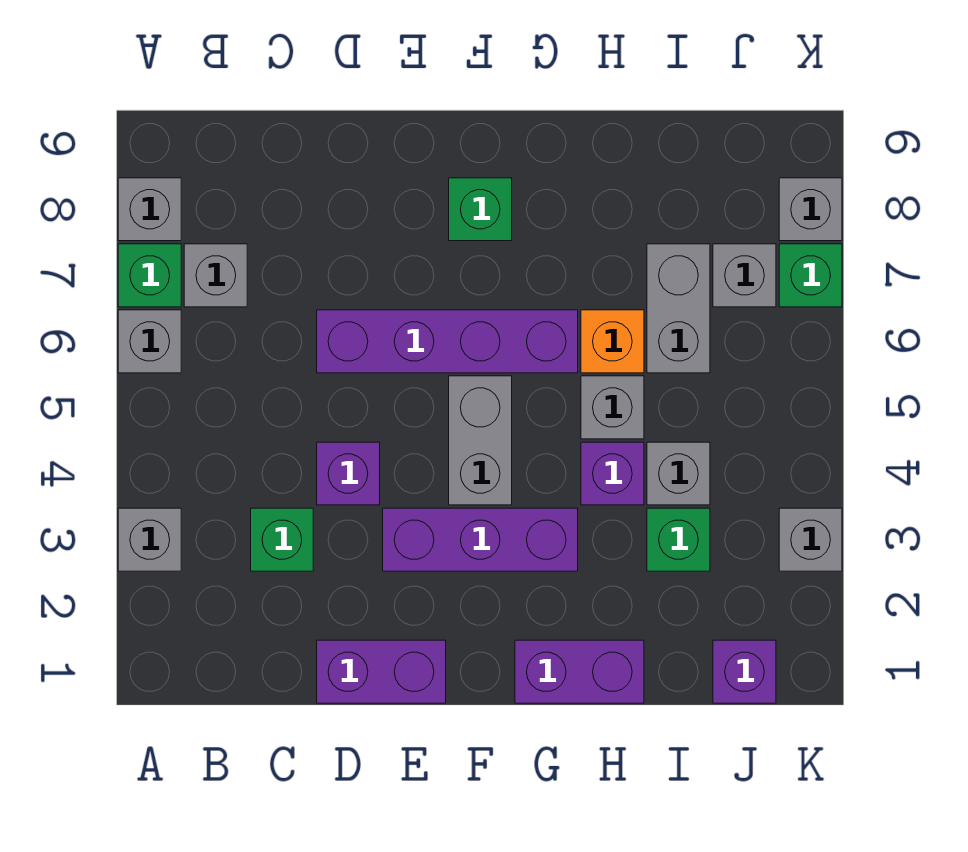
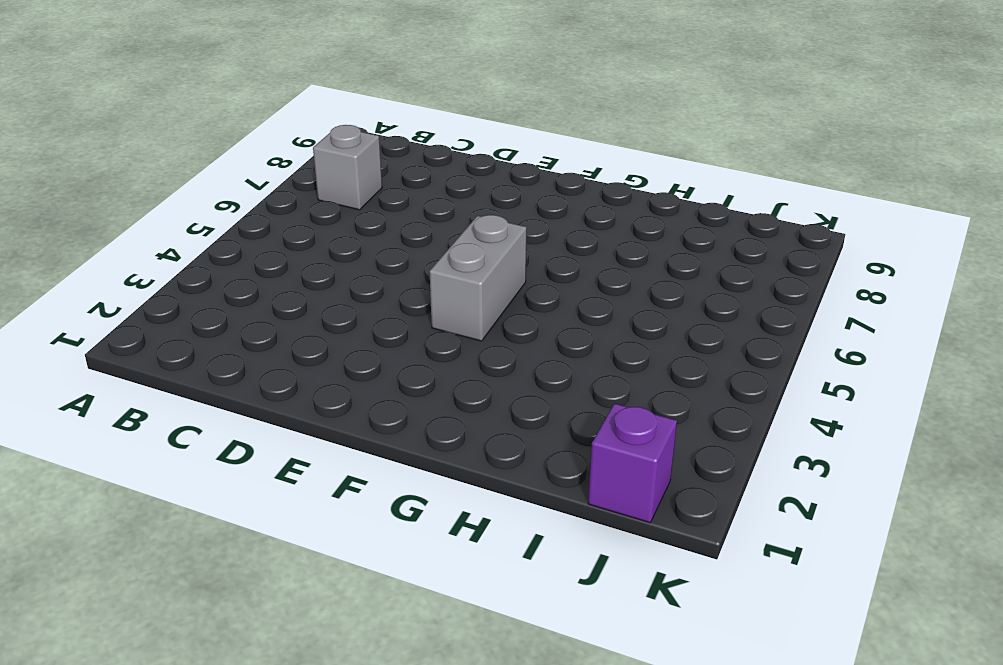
none -> grey brick A3 level 1
none -> grey brick A6 level 1
none -> green brick A7 level 1

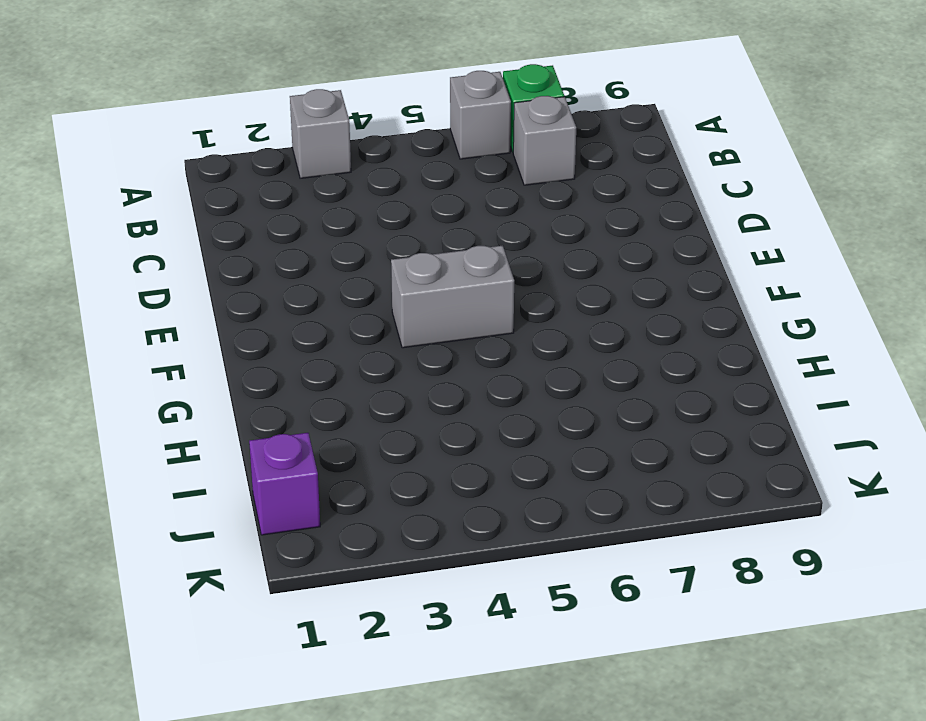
none -> grey brick A8 level 1
none -> green brick C3 level 1
none -> purple brick D1:E1 level 1

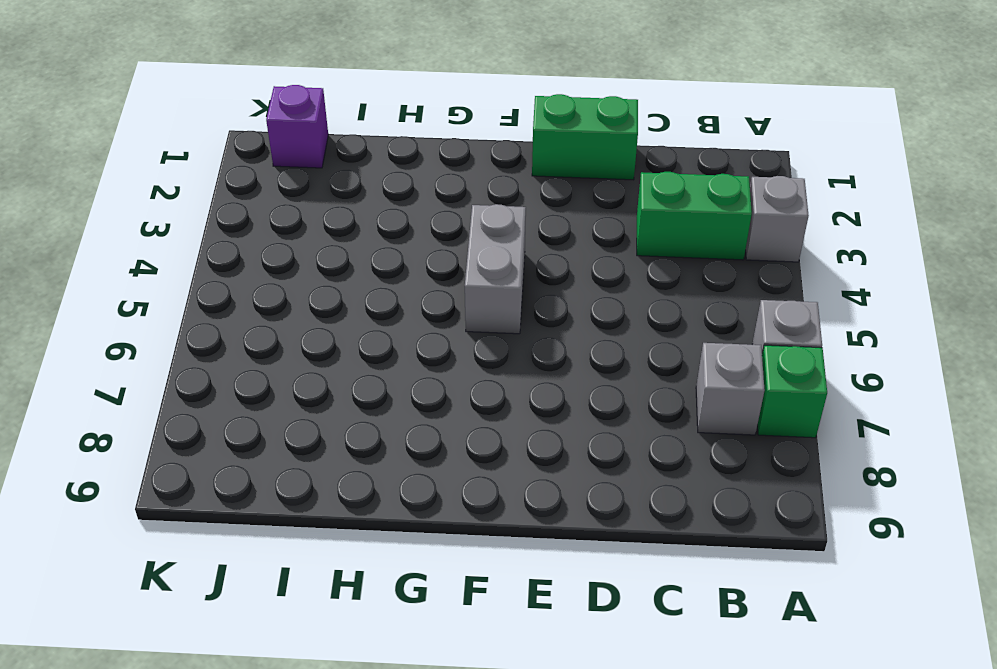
green brick B3:C3 level 1 -> green brick C3 level 1
green brick D1:E1 level 1 -> purple brick D1:E1 level 1
none -> grey brick A8 level 1
none -> purple brick D4 level 1
none -> purple brick D6:G6 level 1

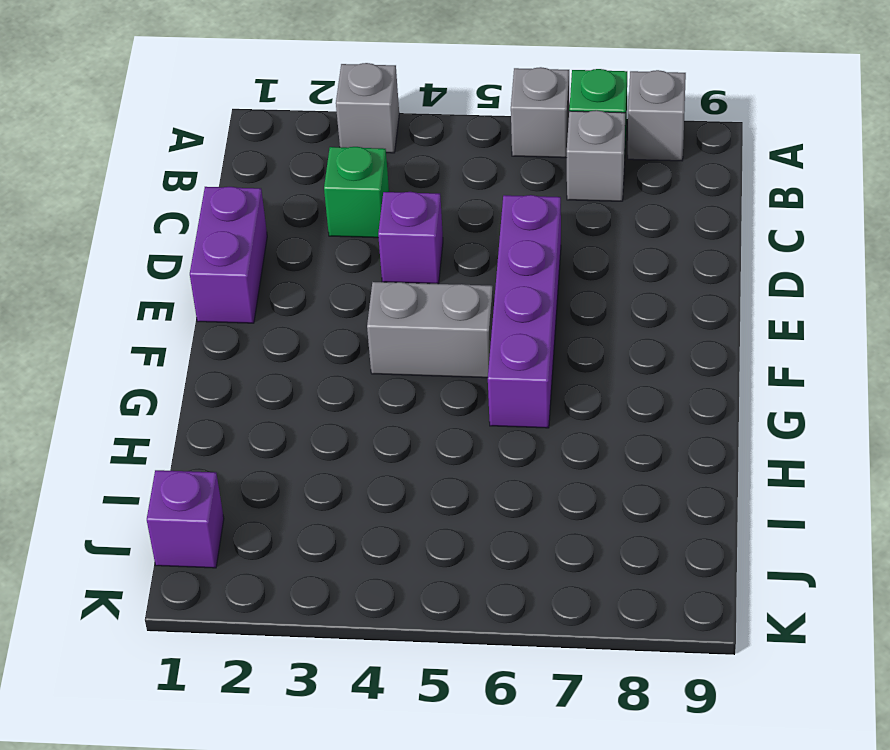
none -> purple brick E3:G3 level 1
none -> green brick F8 level 1
none -> purple brick G1:H1 level 1

